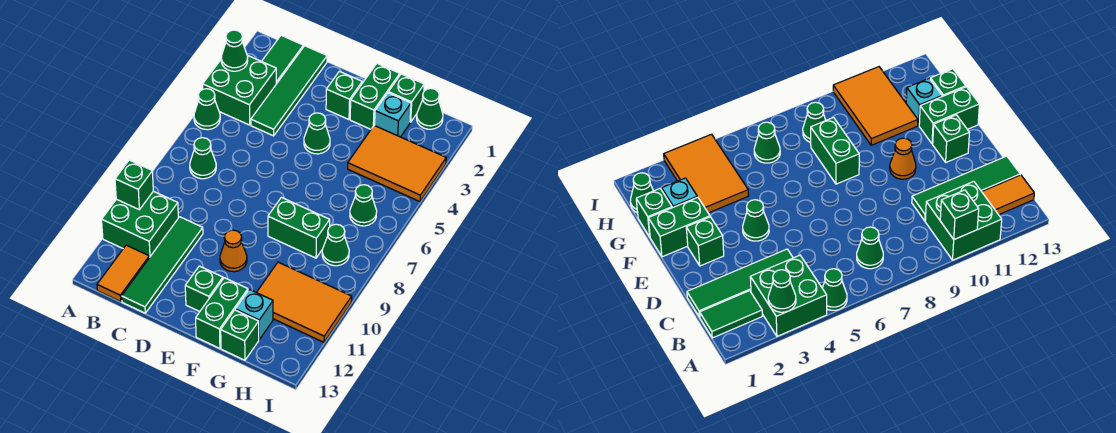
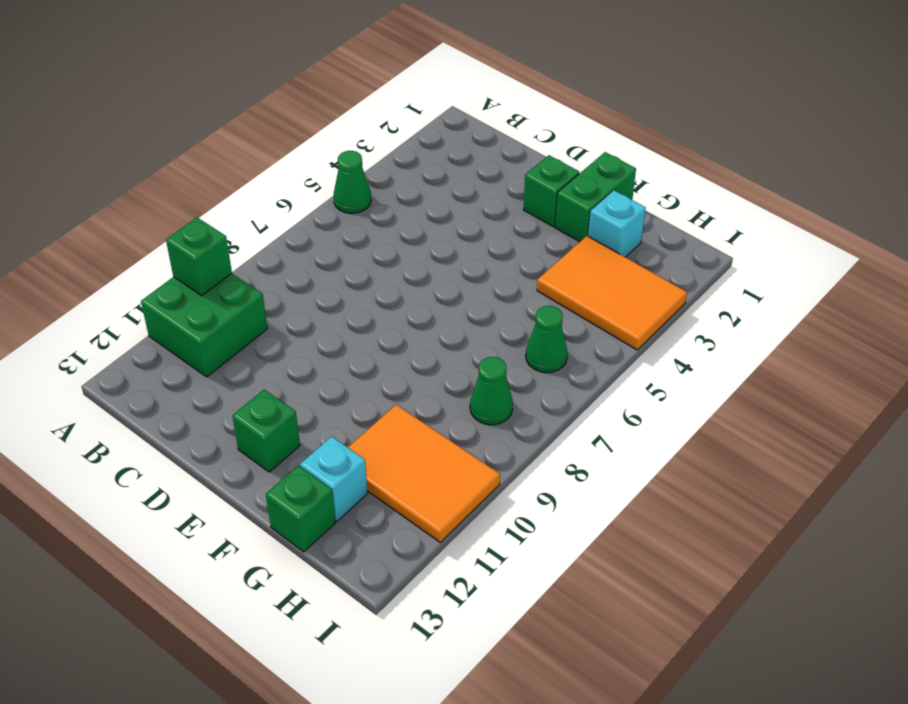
none -> green brick A3:B4 level 1
none -> green tile B1:B2 level 1
none -> green cone B7 level 1

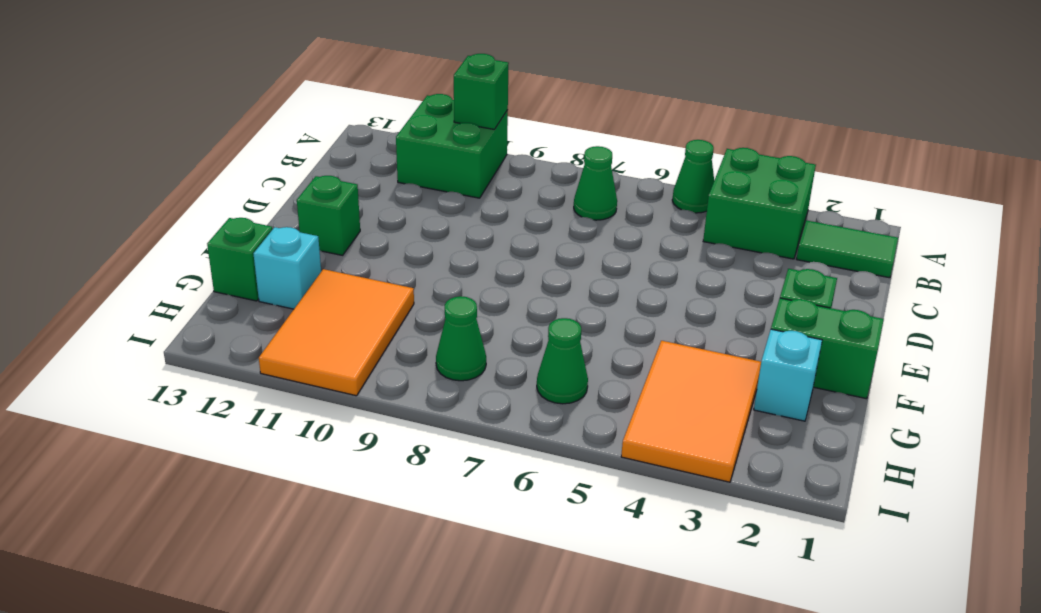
none -> orange tile B12:B13 level 1
none -> green tile C1:C4 level 1
none -> green tile C10:C13 level 1

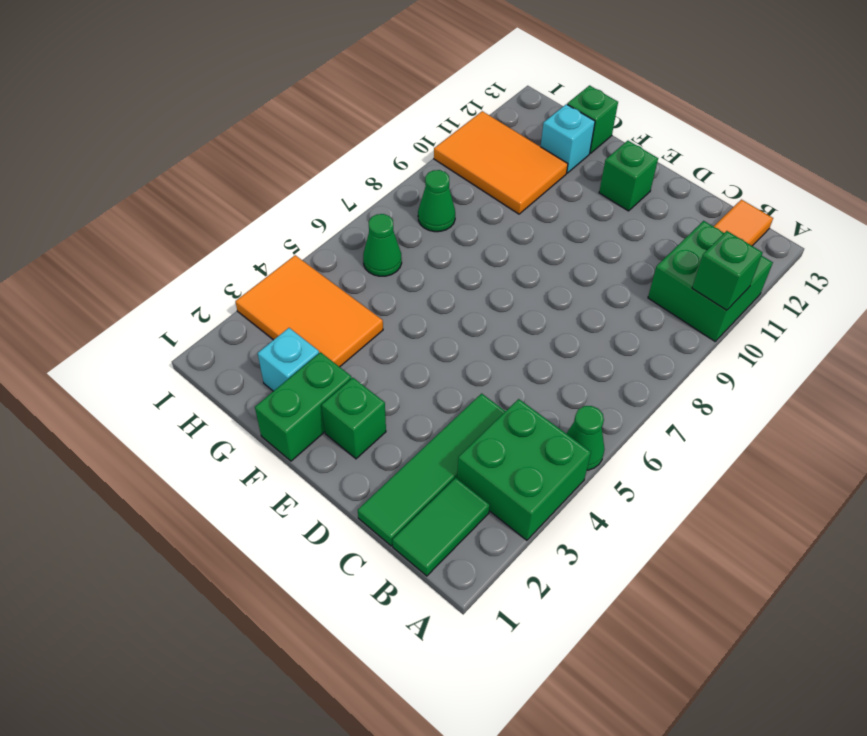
none -> green cone B7 level 1
none -> green tile C10:C13 level 1
none -> green cone E4 level 1

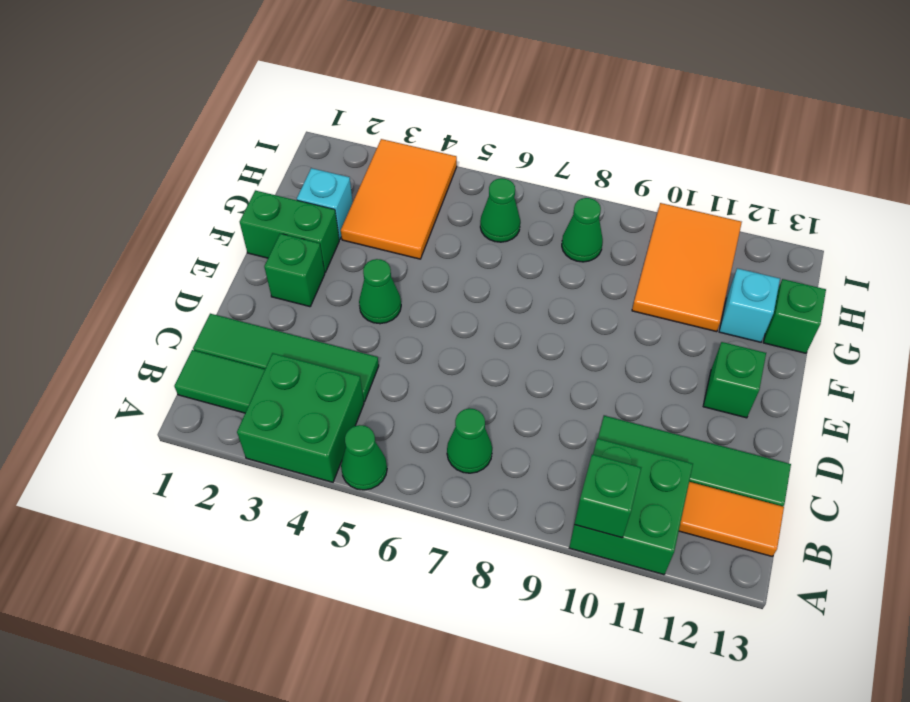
none -> orange cone E10 level 1
none -> green brick F8:G8 level 1
none -> green brick F12:F13 level 1

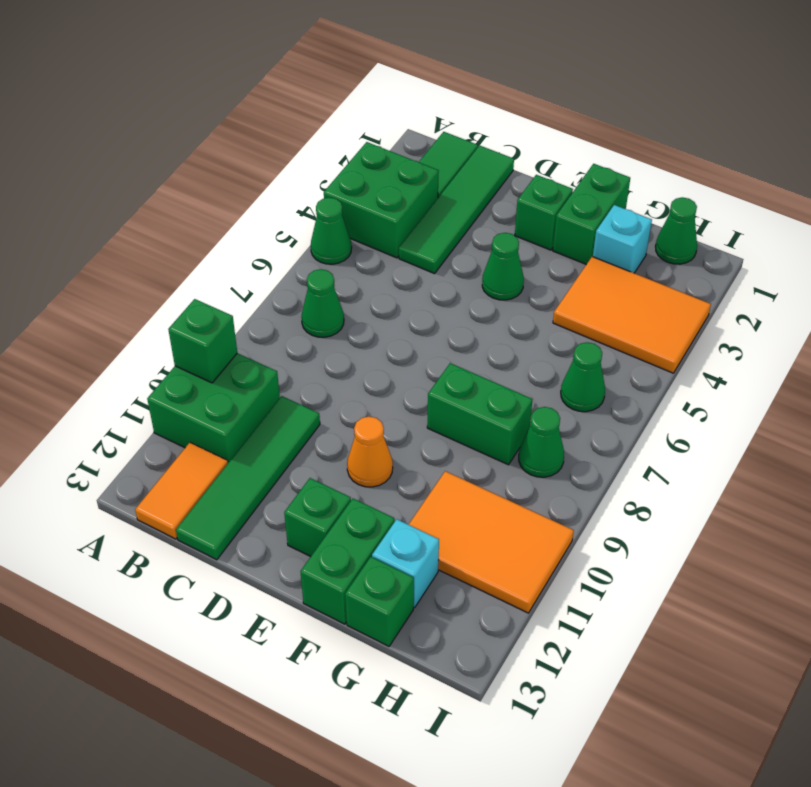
none -> green brick G1 level 1
none -> green cone A3 level 2

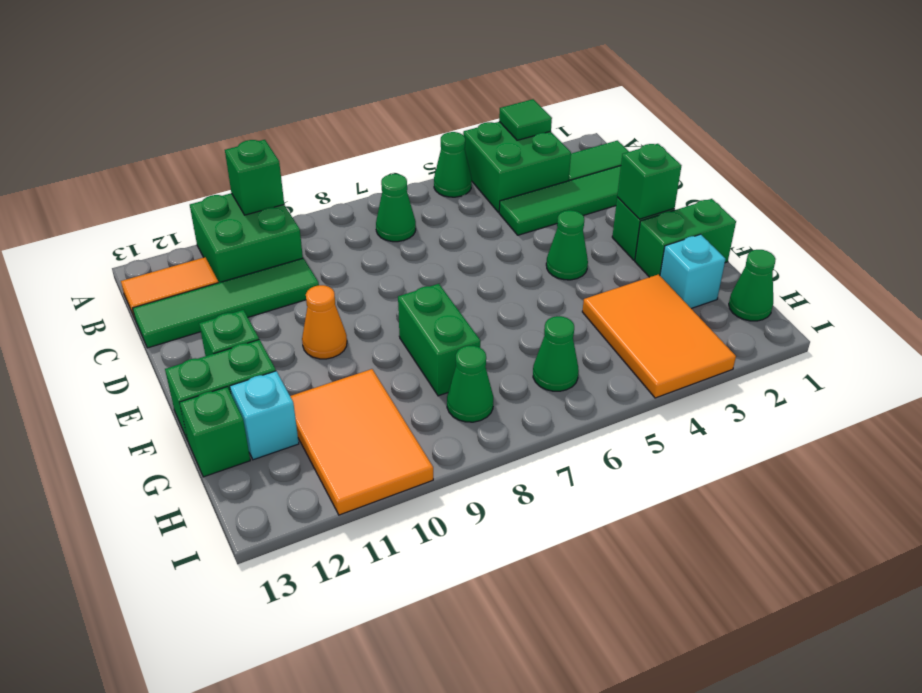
green tile A3 level 2 -> green cone A3 level 2
green brick E2 level 2 -> green brick G1 level 1

